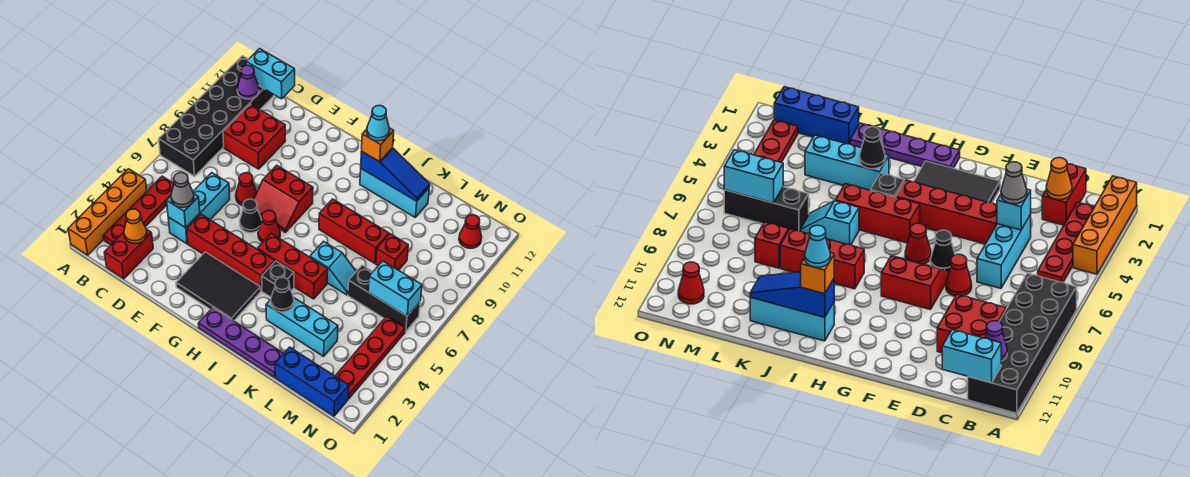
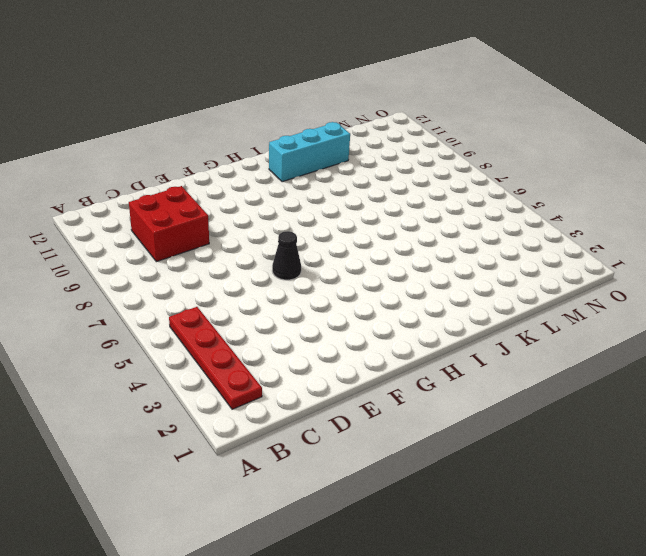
none -> orange brick A1:A4 level 1
none -> black brick A7:B12 level 1
none -> red brick C1:C2 level 1
none -> cyan brick D4:D6 level 1

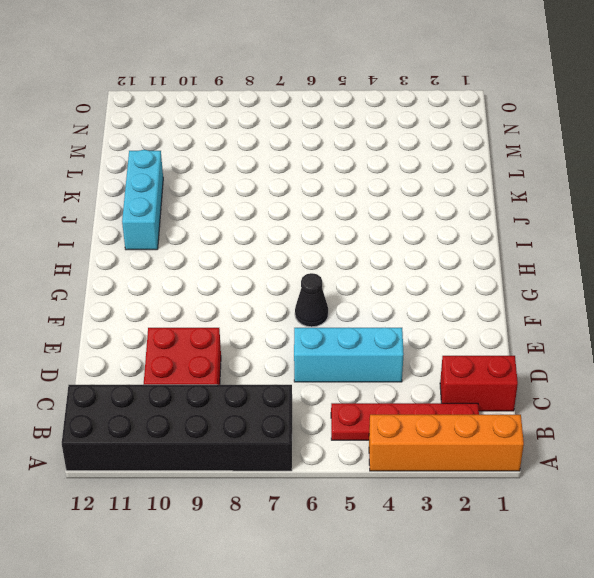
none -> red brick E4:H4 level 1
none -> red cone E7 level 1
none -> black tile F2:H3 level 1
none -> red slope F7:G8 level 1 top 8

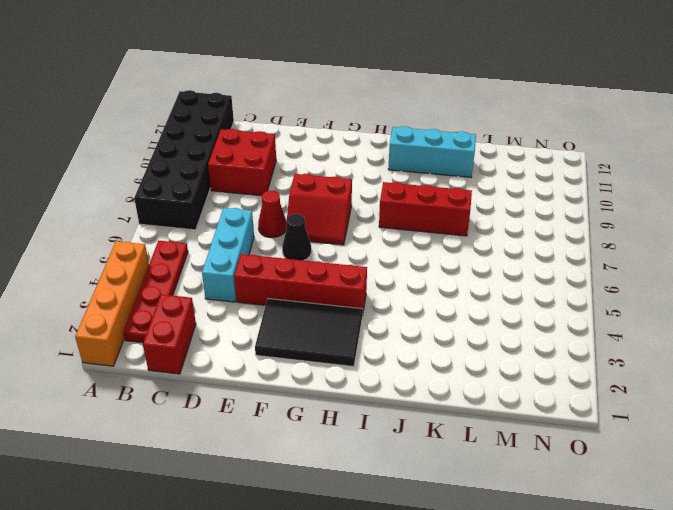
none -> red cone G6 level 1
none -> purple plate H1:K1 level 1
none -> red brick H5:J5 level 1
none -> black brick I4 level 1

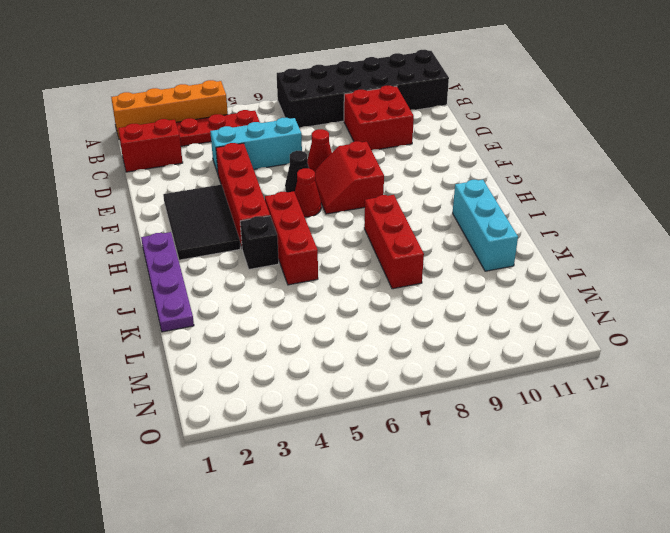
none -> cyan brick J3:L3 level 1
none -> cyan slope J6:K6 level 1 top J
none -> blue brick L1:N1 level 1
none -> black brick L6:N6 level 1

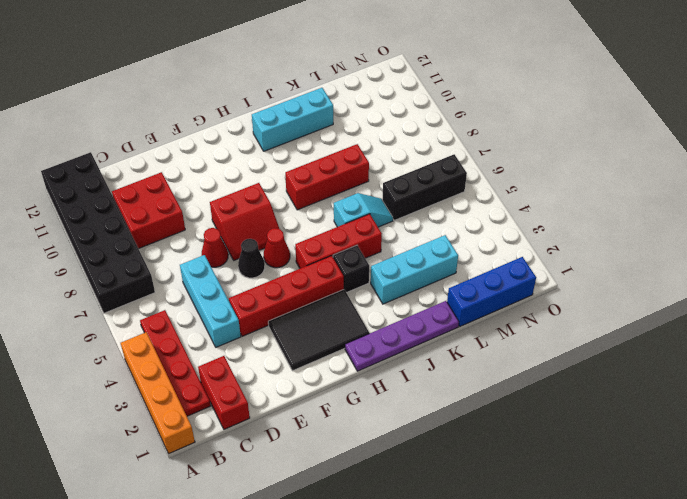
none -> red brick L8 level 1
none -> red plate N2:N5 level 1
none -> red cone N11 level 1
none -> purple cone B11 level 2

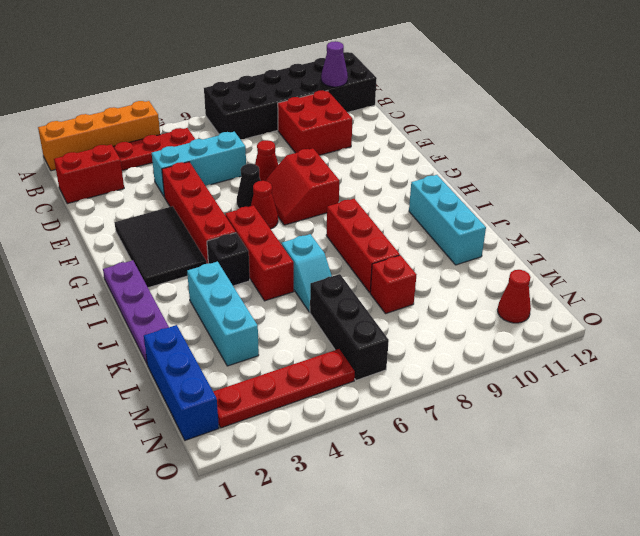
none -> cyan brick B12:C12 level 2
none -> orange cone C2 level 2
none -> cyan brick D4 level 2
none -> blue slope I11:K11 level 2 top I

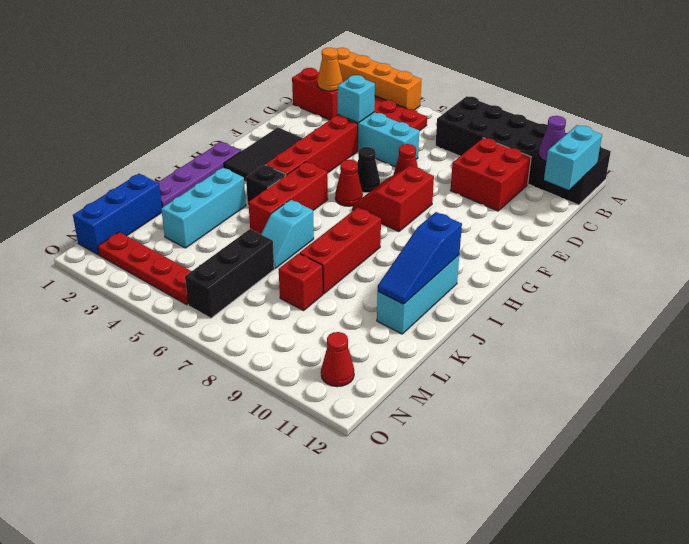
none -> black cone J3 level 2
none -> cyan brick M6:N6 level 2
none -> grey cone D4 level 3
none -> orange brick I11 level 3

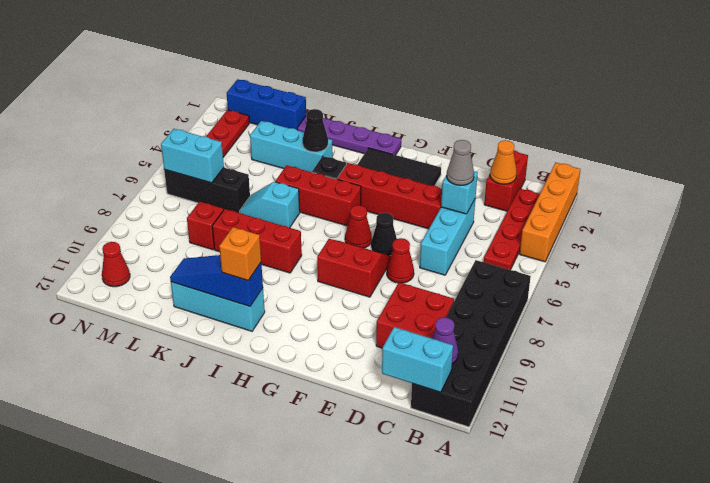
none -> cyan cone I11 level 4

